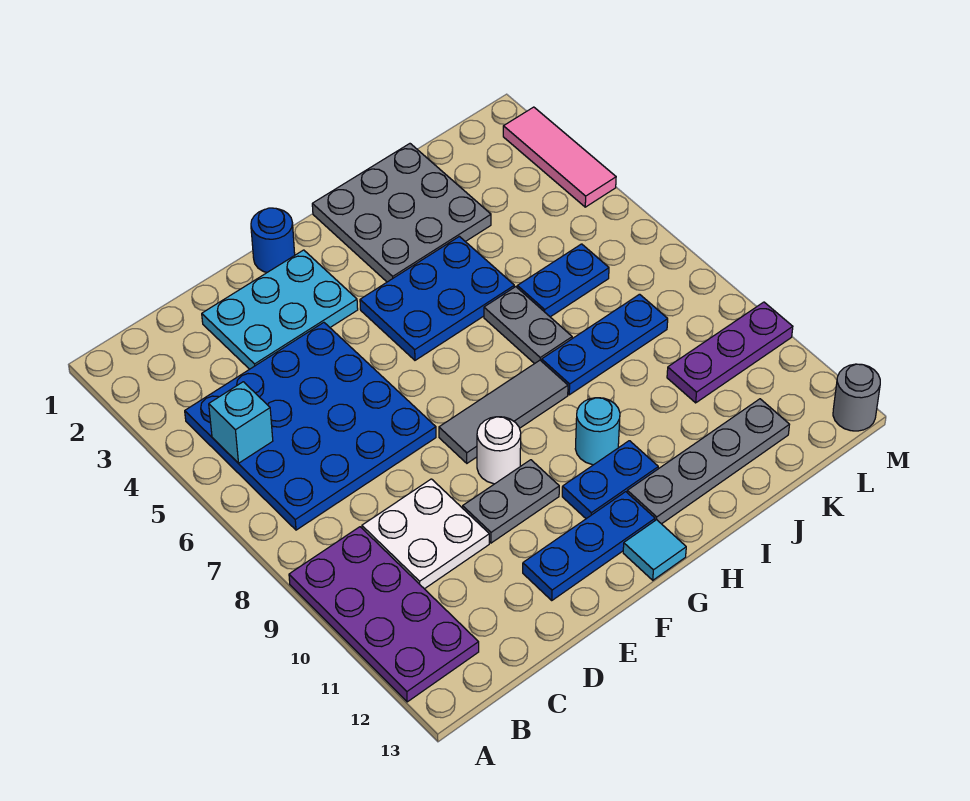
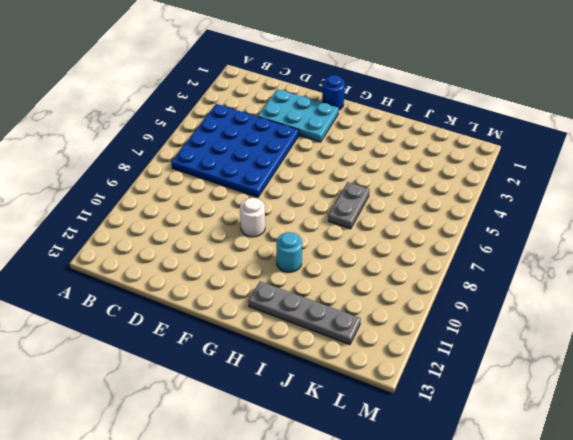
none -> purple plate A9:B12 level 1
none -> white plate C9:D10 level 1
none -> grey plate E10:F10 level 1

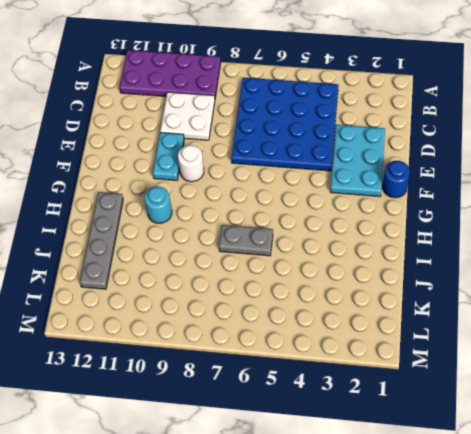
cyan plate E10:F10 level 1 -> grey plate E10:F10 level 1
none -> blue plate E12:G12 level 1
none -> grey tile F8:H8 level 1
none -> blue plate G4:I5 level 1

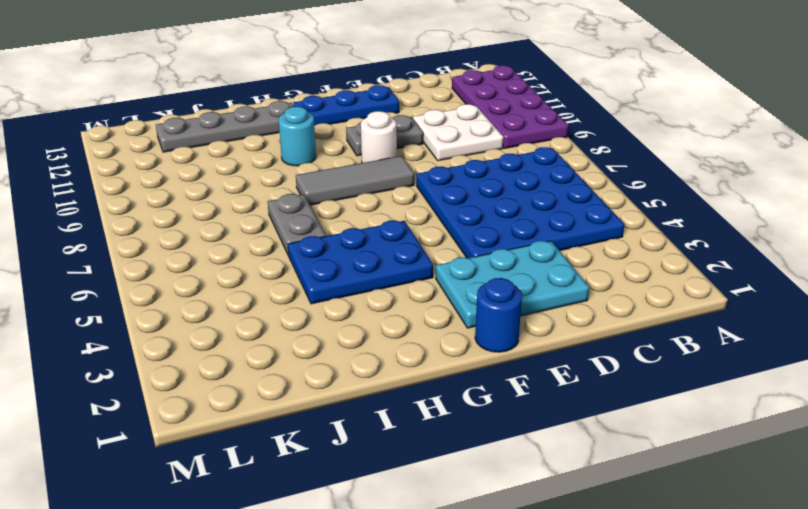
none -> blue plate G11:H11 level 1
none -> cyan tile G13 level 1
none -> grey plate H1:J3 level 1

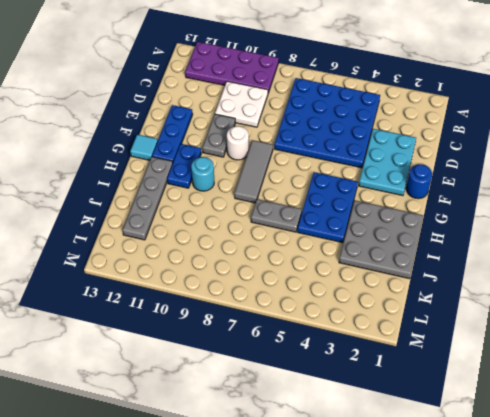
none -> blue plate I8:K8 level 1
none -> blue plate J6:K6 level 1
none -> purple plate K10:M10 level 1

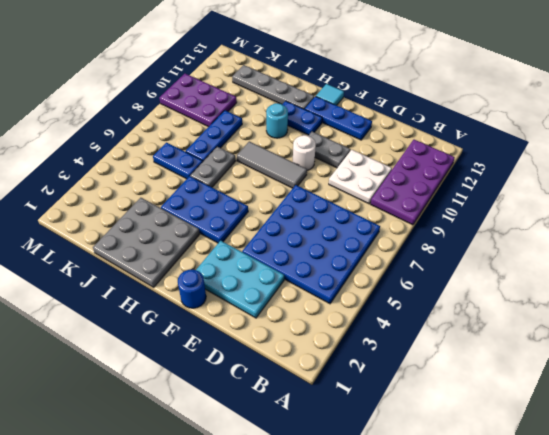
blue plate J7:J9 level 1 -> blue plate I8:K8 level 1
purple plate K9:M10 level 1 -> purple plate K10:M10 level 1
none -> pink tile M2:M4 level 1
none -> grey round brick M13 level 1
none -> cyan brick B5 level 2

